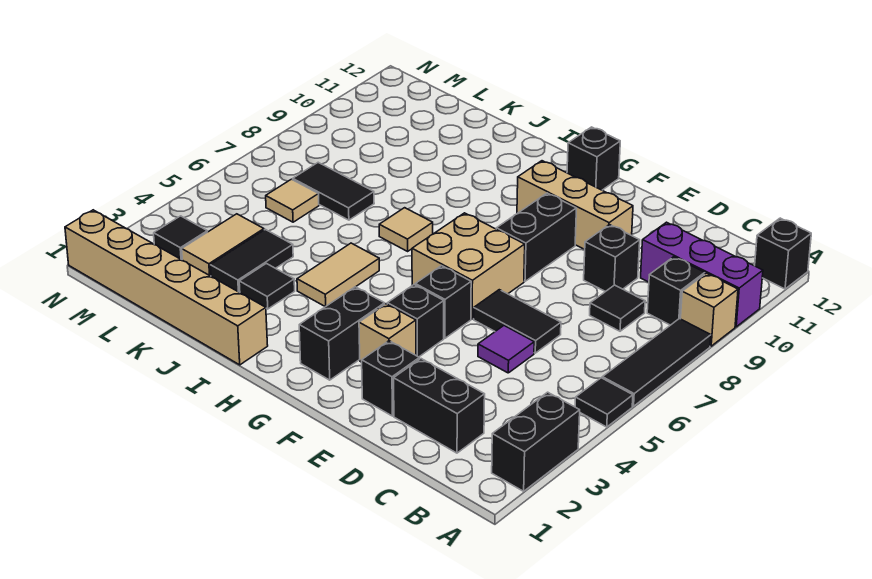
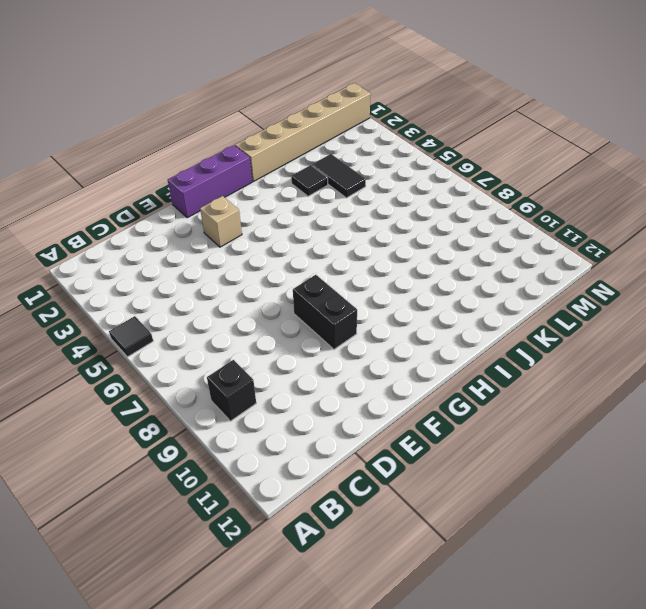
purple brick F1:H1 level 1 -> purple brick A10:C10 level 1
none -> black brick A2:A3 level 1
none -> black tile A6:A8 level 1
none -> tan brick A9 level 1
none -> black brick A12 level 1

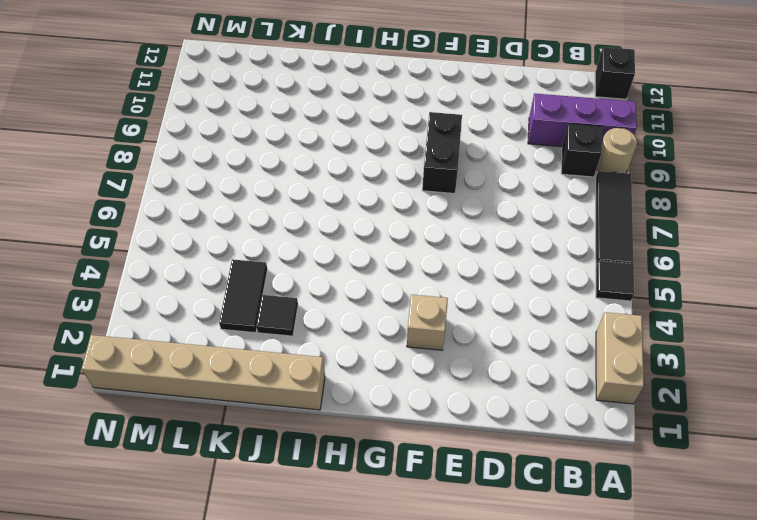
tan brick A2:A3 level 1 -> black brick A2:A3 level 1
tan round brick A9 level 1 -> tan brick A9 level 1
none -> black brick C2:D2 level 1
none -> black tile C8 level 1
none -> purple tile D5 level 1
none -> black tile D6:E6 level 1

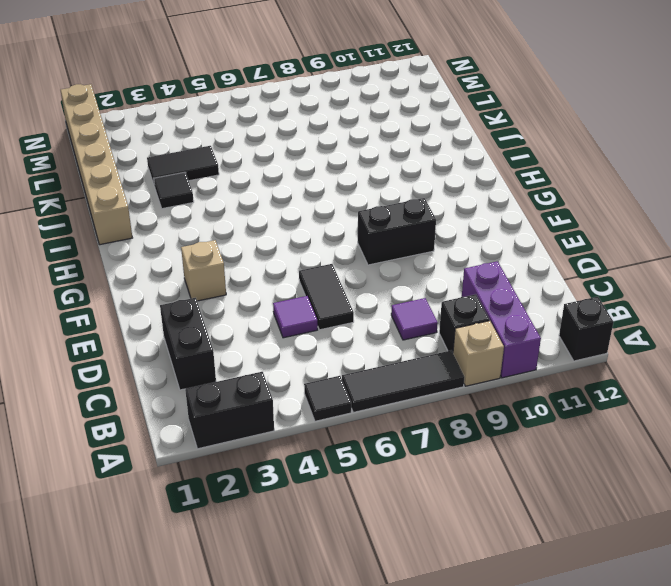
purple tile C8 level 1 -> black tile C8 level 1
none -> black brick D9 level 1
none -> black brick E2 level 1
none -> tan brick E10:G10 level 1
none -> black brick F4 level 1

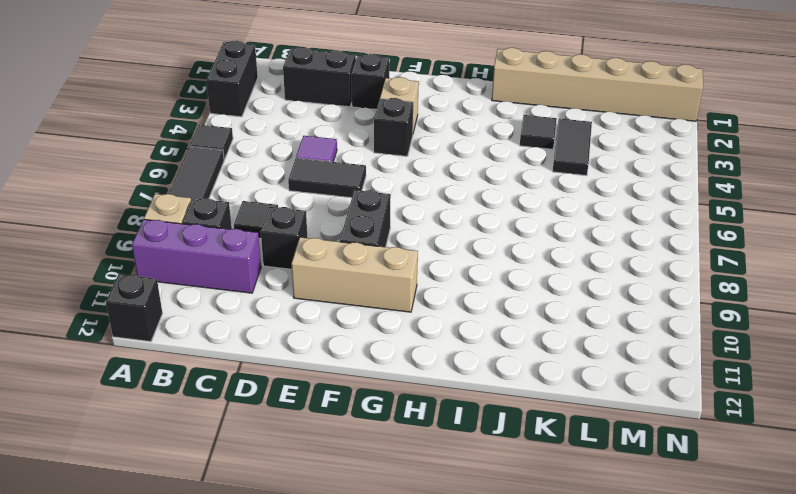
none -> black brick F5 level 1
none -> tan brick F6:G7 level 1
none -> black brick G2:G3 level 1
none -> black brick G12 level 1

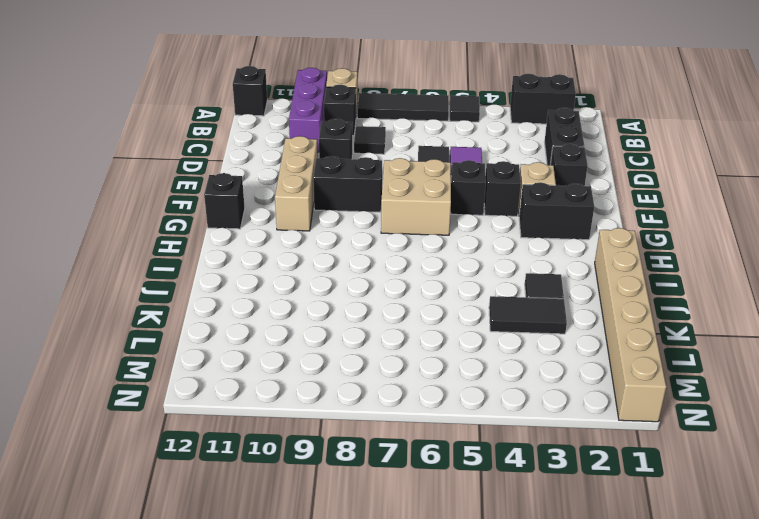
none -> tan tile I4:I5 level 1
none -> tan tile I7 level 1
none -> black tile K7:L7 level 1
none -> tan tile L3:L4 level 1

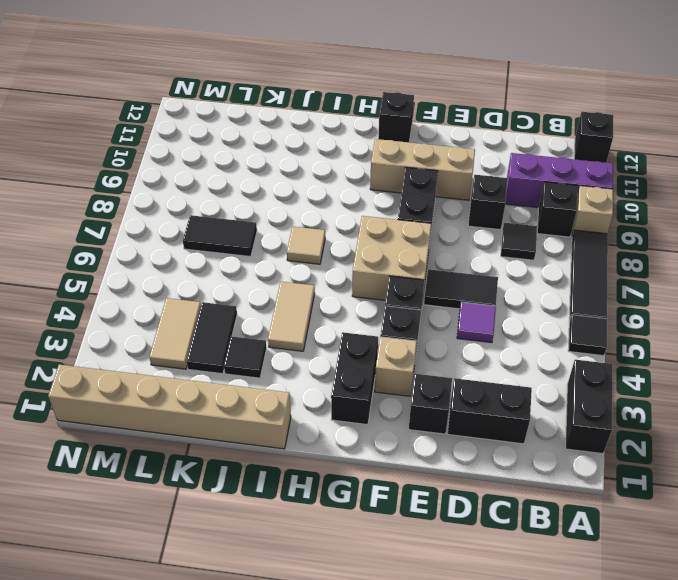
none -> tan tile L6 level 1
none -> black tile M3 level 1

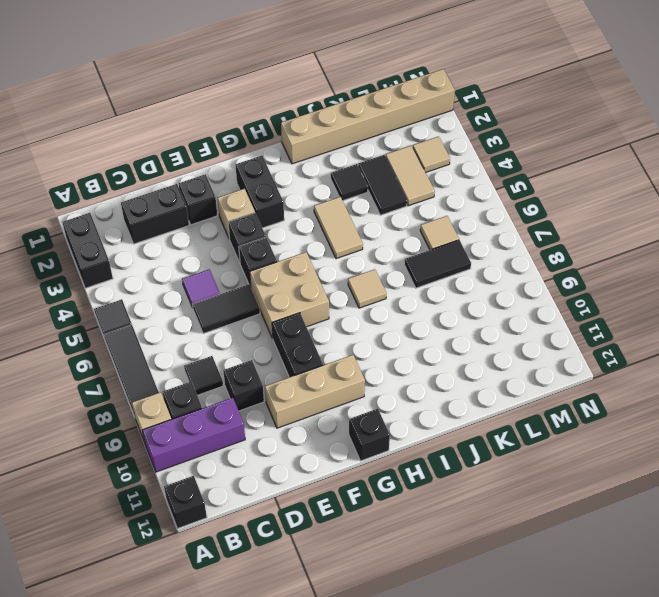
tan tile M3 level 1 -> black tile M3 level 1

